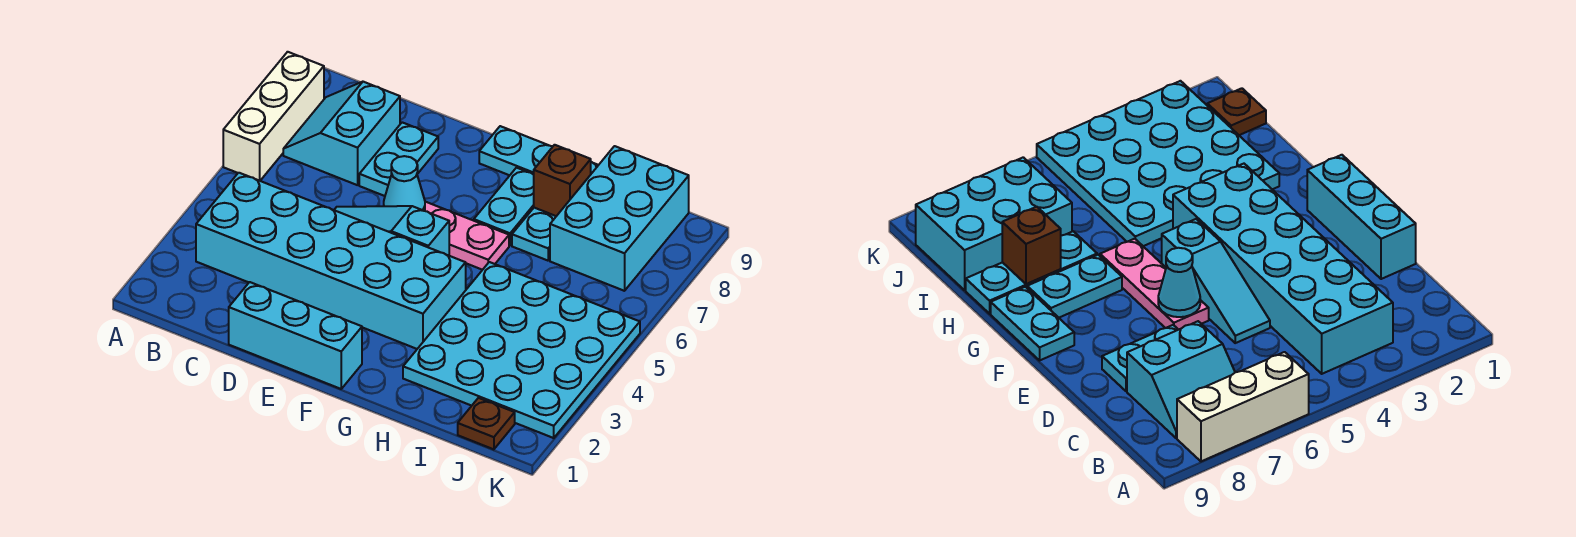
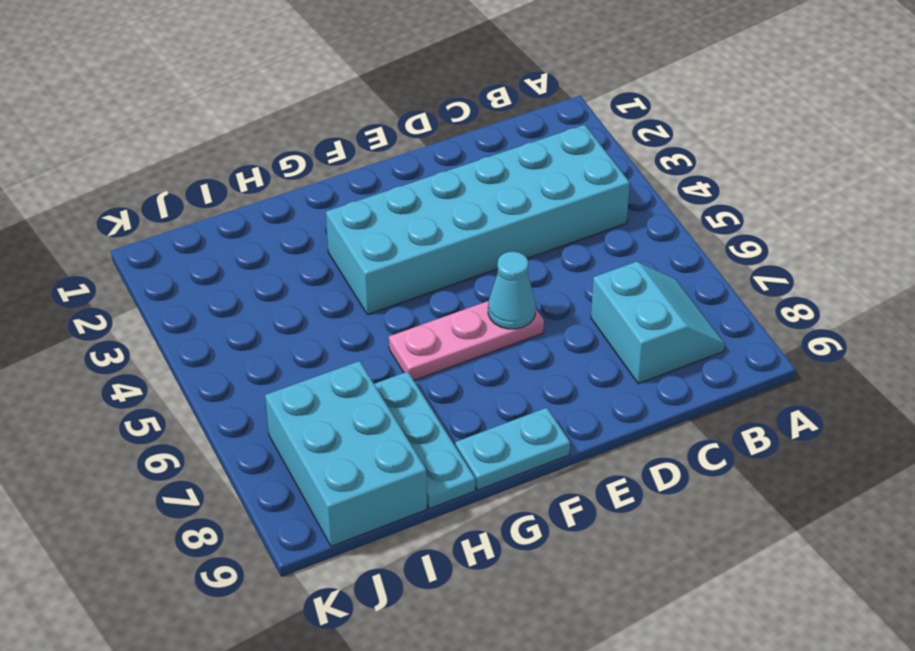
none -> white brick A6:A8 level 1
none -> cyan brick D1:F1 level 1
none -> cyan slope D5:F5 level 1 top F

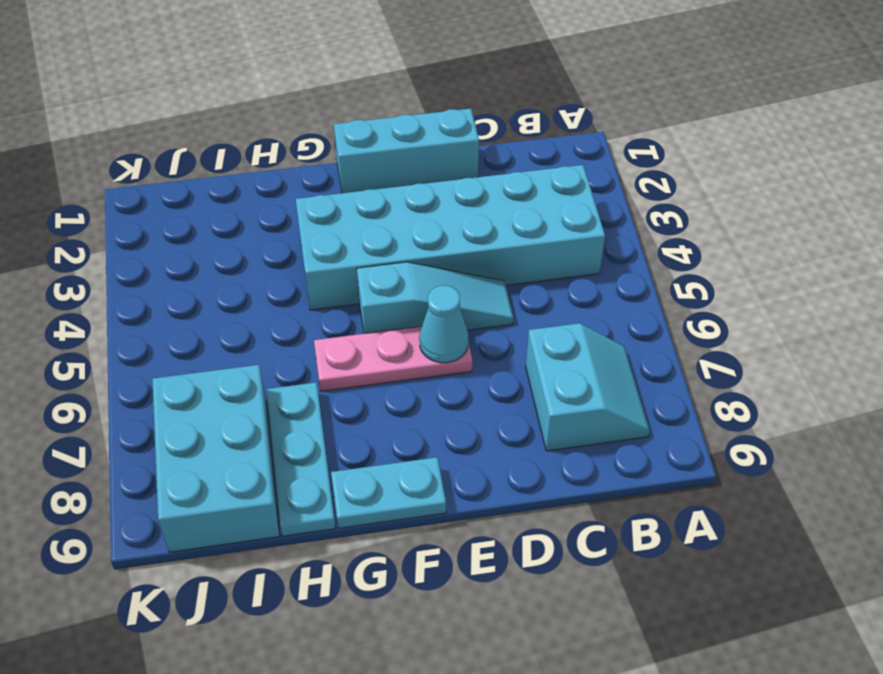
none -> white brick A6:A8 level 1
none -> cyan plate D7:D8 level 1
none -> cyan plate G7:G8 level 1

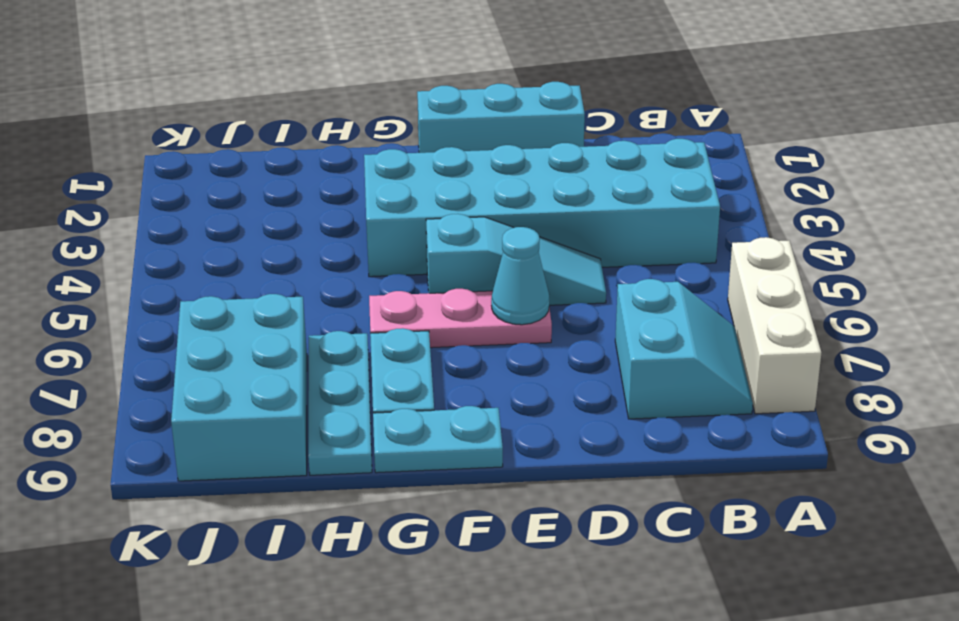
none -> cyan plate D7:D8 level 1
none -> cyan plate H2:K5 level 1
none -> brown plate J1 level 1

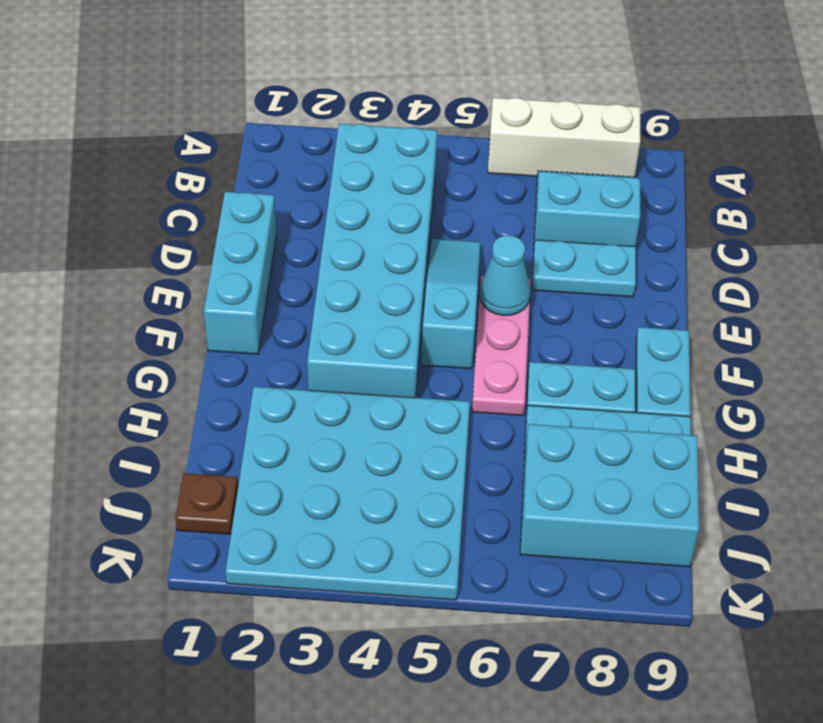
none -> brown brick H8 level 2

